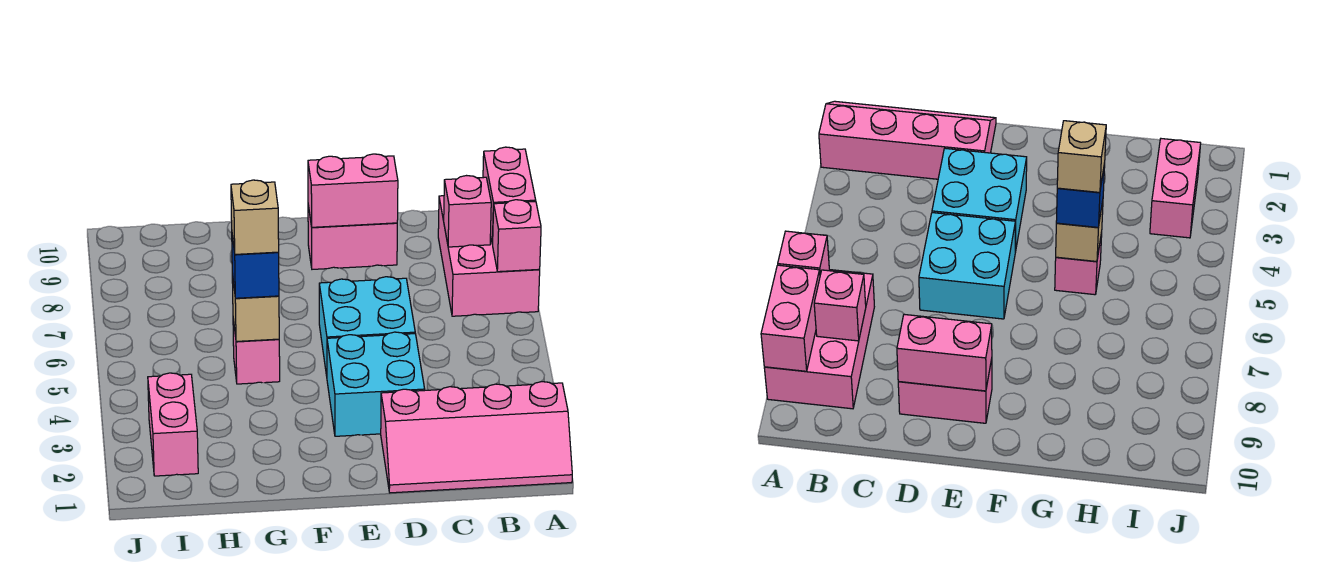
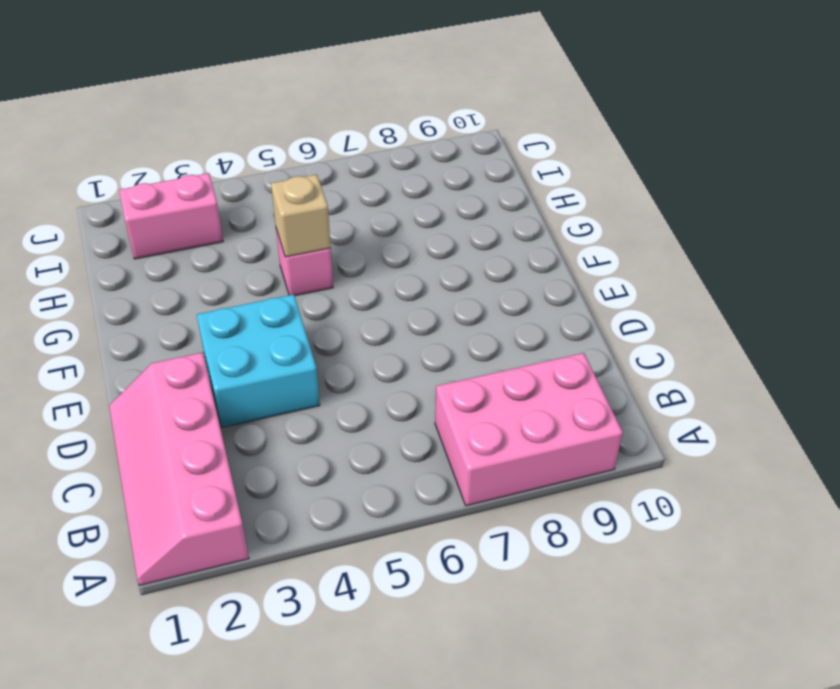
none -> cyan brick D5:E6 level 1
none -> pink brick D9:E9 level 1
none -> pink brick A7 level 2

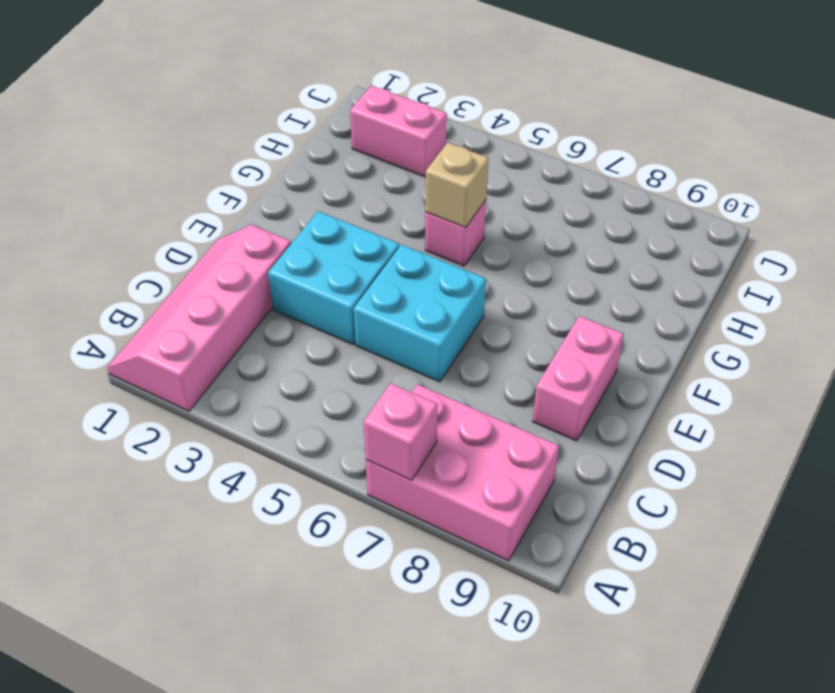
none -> pink brick A8:A9 level 2
none -> pink brick B8 level 2
none -> pink brick D9:E9 level 2

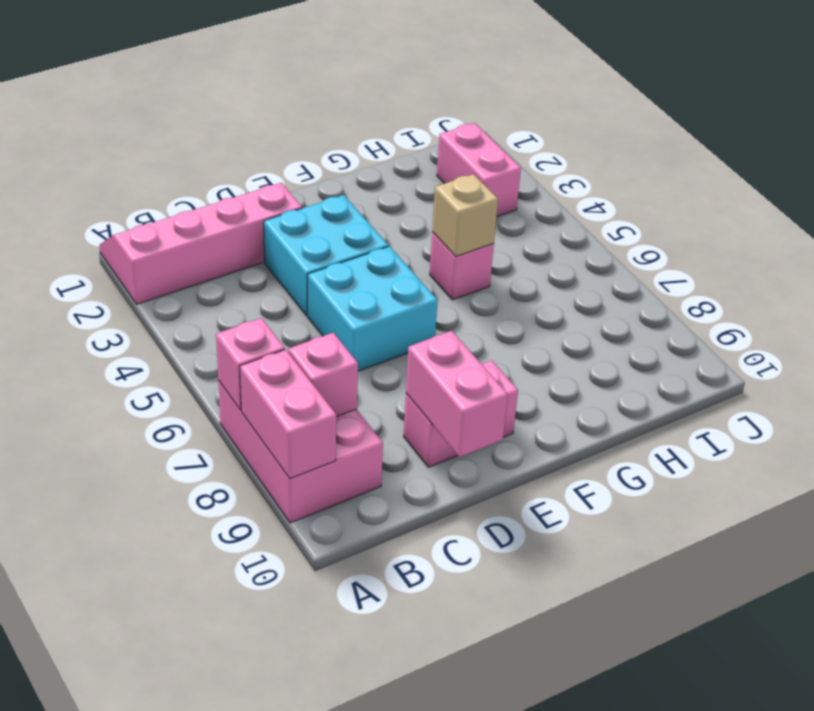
pink brick D9:D10 level 2 -> pink brick D9:E9 level 2
none -> blue brick G5 level 3
none -> tan brick G5 level 4

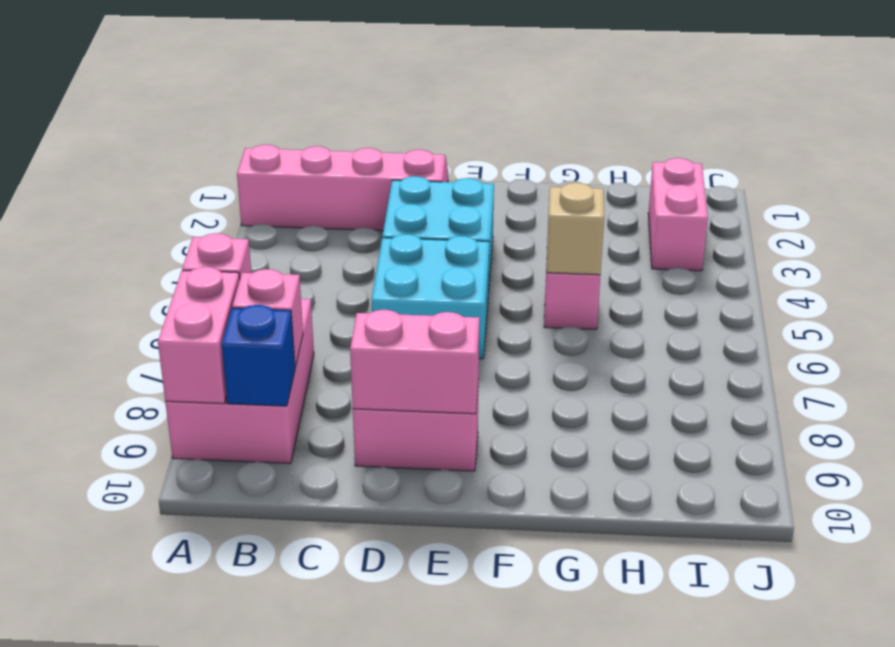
blue brick B9 level 2 -> blue brick G5 level 3
none -> tan brick G5 level 4

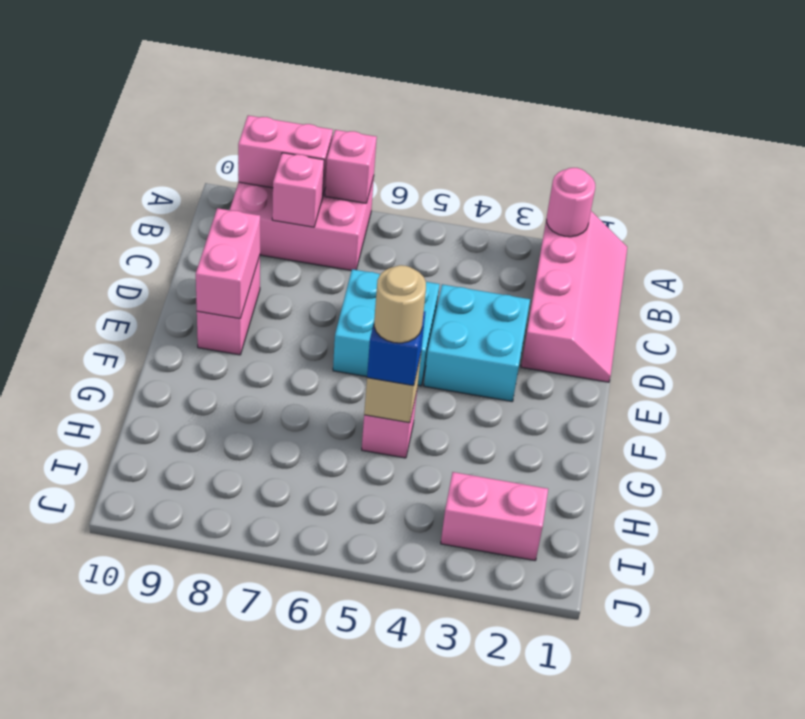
pink round brick A2 level 2 -> none
tan round brick G5 level 4 -> tan brick G5 level 4

